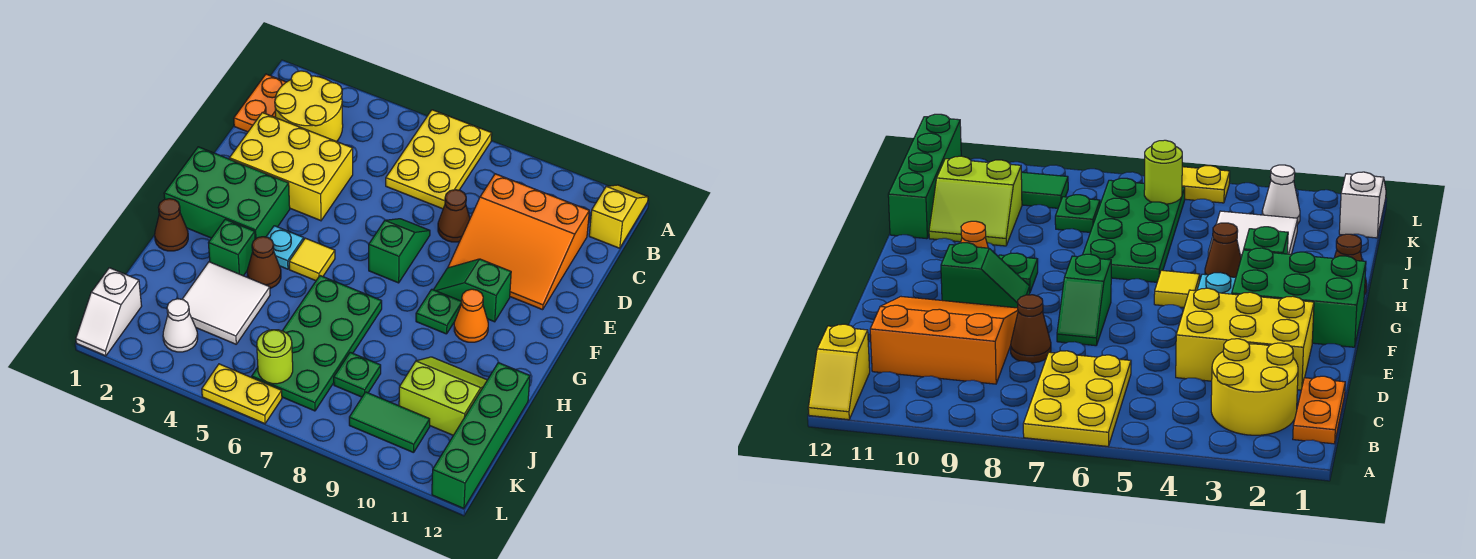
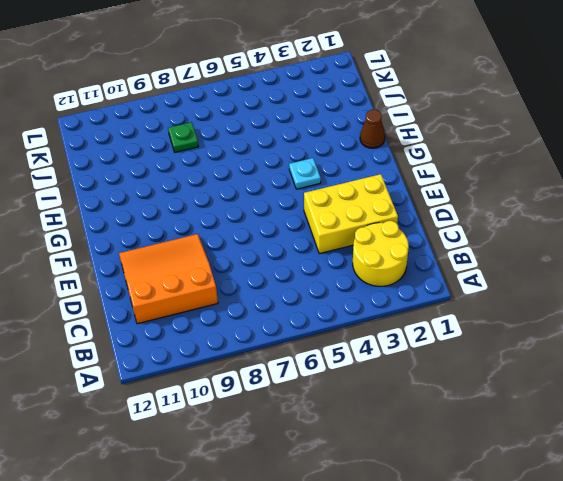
none -> yellow plate A6:C7 level 1
none -> yellow slope A12:B12 level 1 top B
none -> orange plate B1:C1 level 1

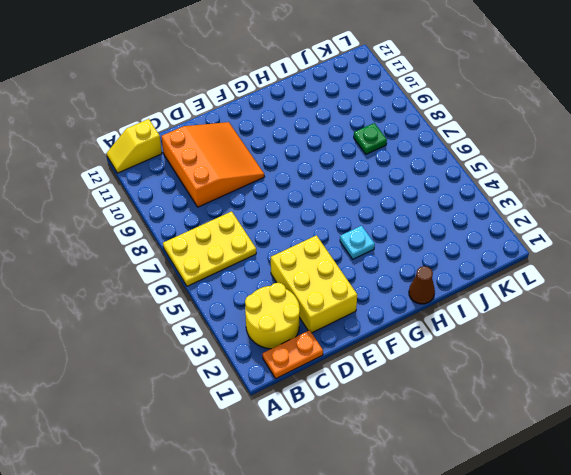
none -> brown cone D8 level 1
none -> green slope E7:F7 level 1 top F
none -> green brick F1:G3 level 1

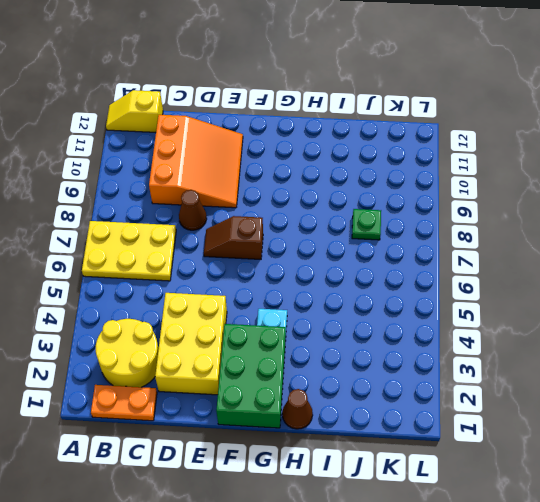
brown slope E7:F7 level 1 top F -> green slope E7:F7 level 1 top F
none -> green slope F9:F10 level 1 top 10
none -> yellow tile G5 level 1
none -> green plate G9 level 1

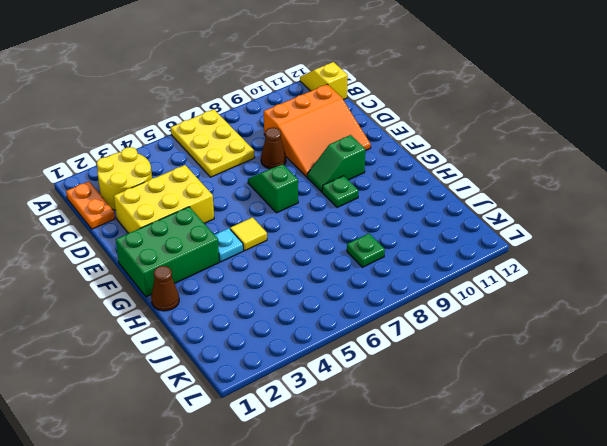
none -> orange cone G10 level 1
none -> green brick H3 level 1
none -> brown cone H4 level 1

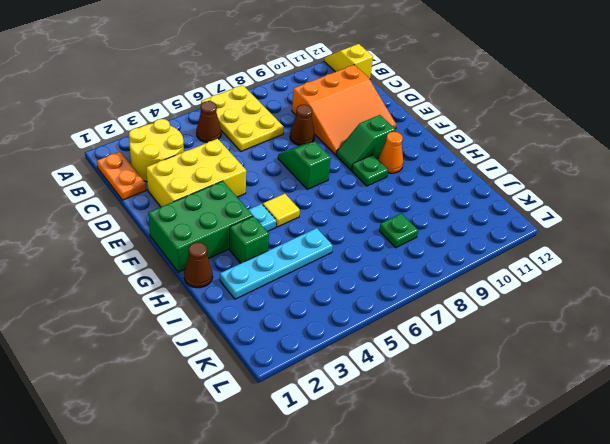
brown cone B5 level 1 -> brown cone H4 level 1
cyan plate I2:I5 level 1 -> white tile I3:J4 level 1
none -> green plate H6:K7 level 1
none -> lime slope I10:J11 level 1 top J
none -> green brick I12:L12 level 1

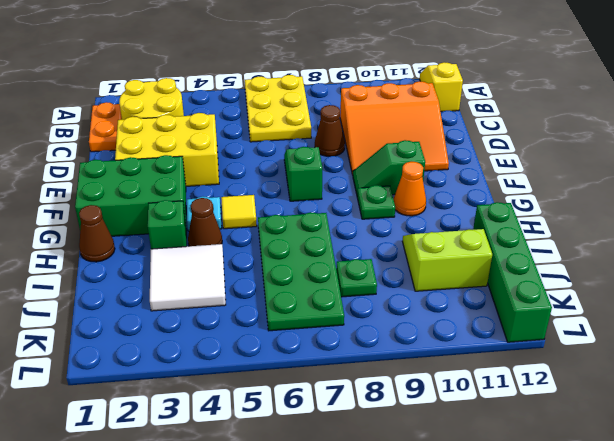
none -> white slope K1:L1 level 1 top K
none -> white cone K3 level 1
none -> green tile K9:K10 level 1

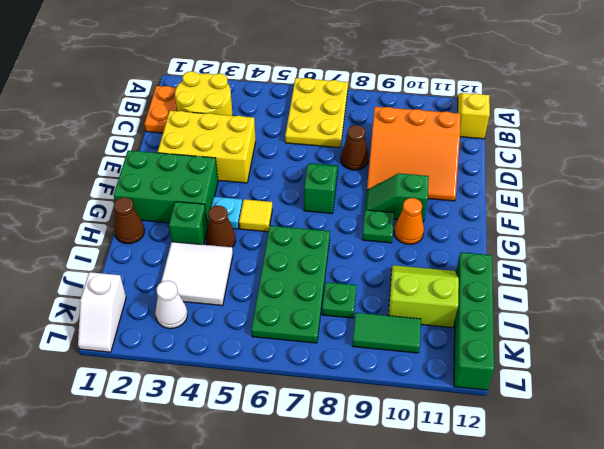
none -> yellow plate L5:L6 level 1
none -> lime round brick K6 level 2

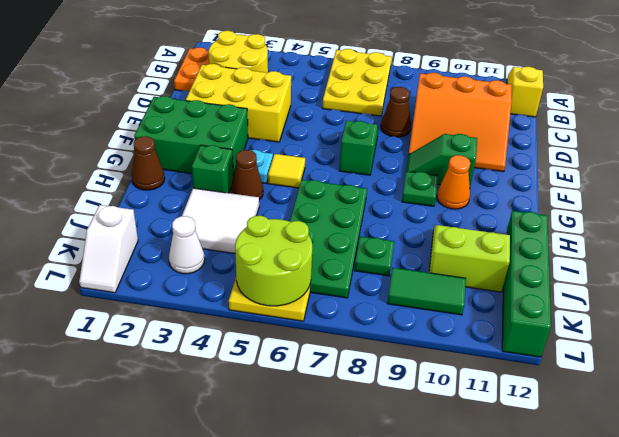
lime round brick K5:L6 level 2 -> lime round brick K6 level 2

